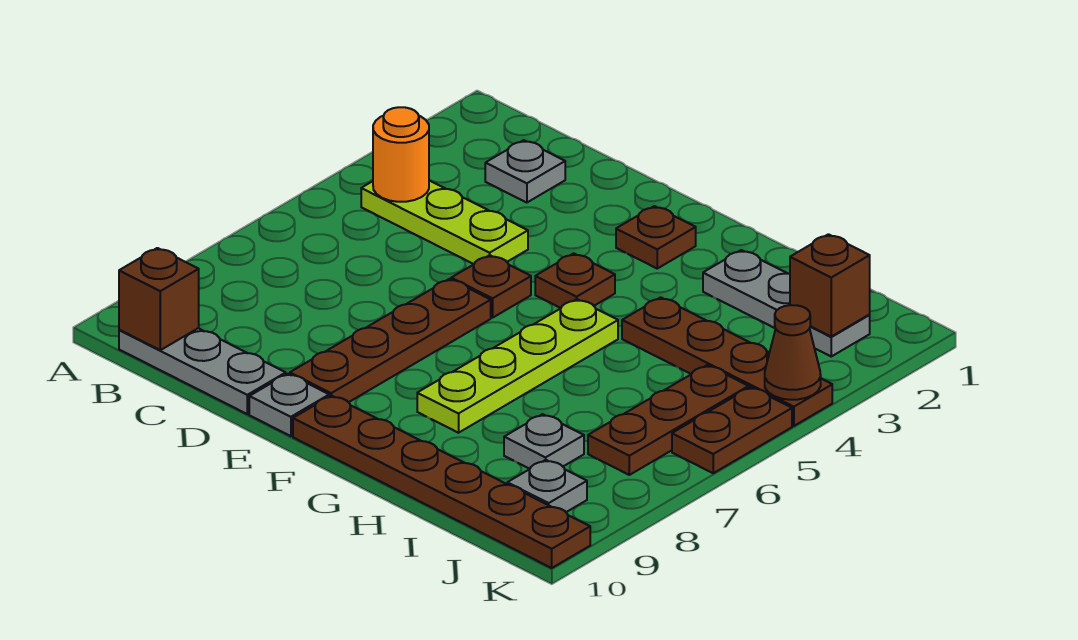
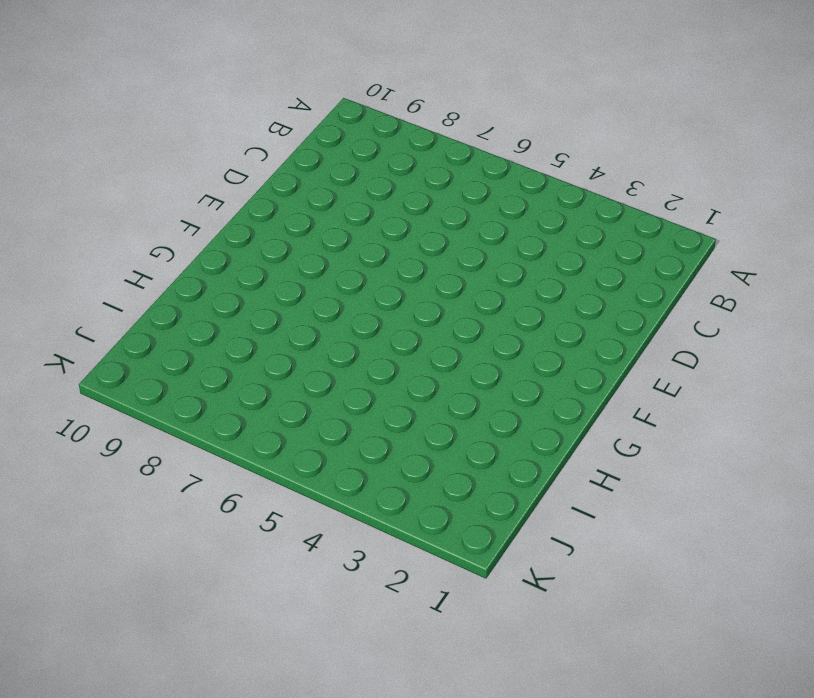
none -> lime plate B4:D4 level 1
none -> grey plate B10:D10 level 1
none -> grey plate C2 level 1

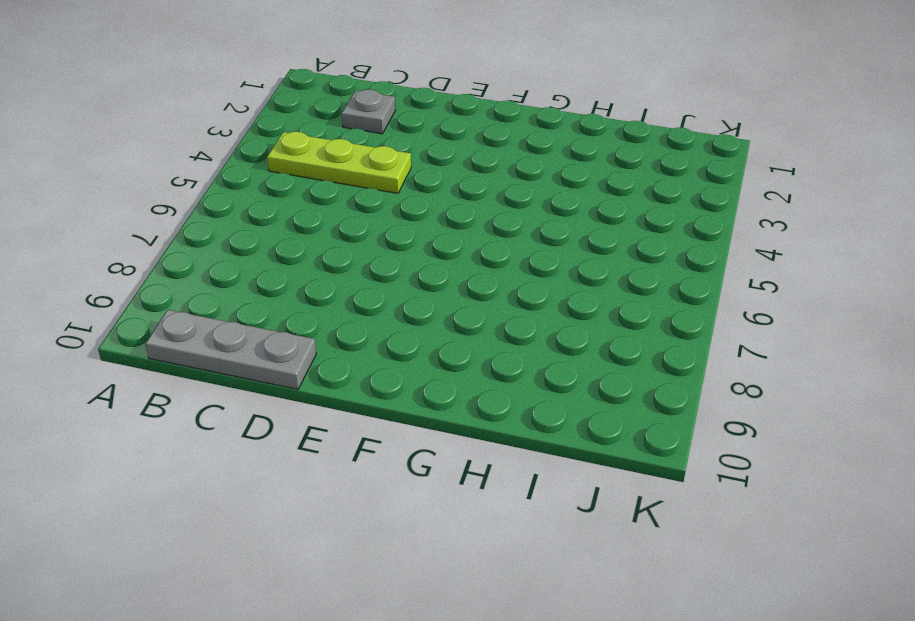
none -> brown plate E5 level 1
none -> brown plate E6:E9 level 1
none -> grey plate E10 level 1

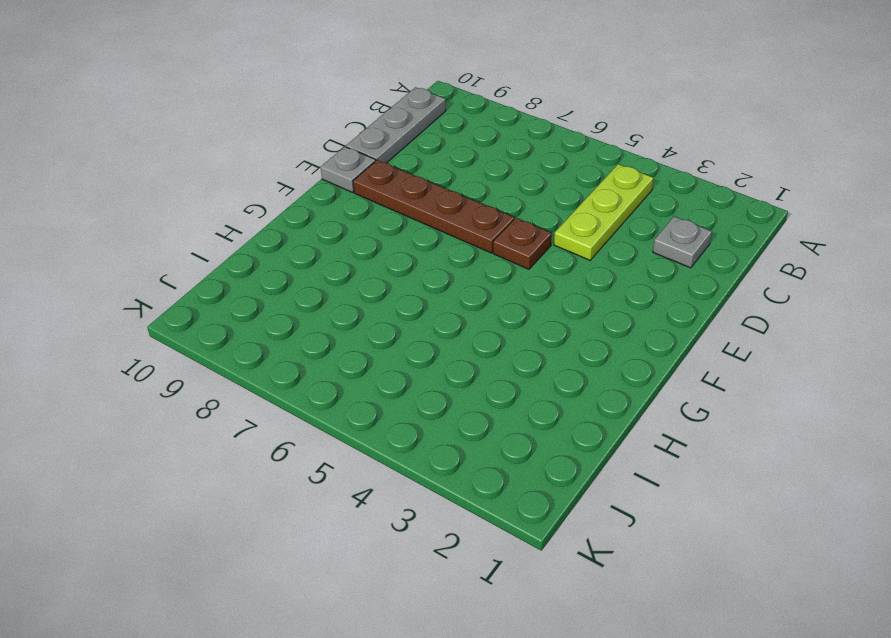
none -> brown plate F2 level 1
none -> brown plate F4 level 1
none -> brown plate F10:K10 level 1

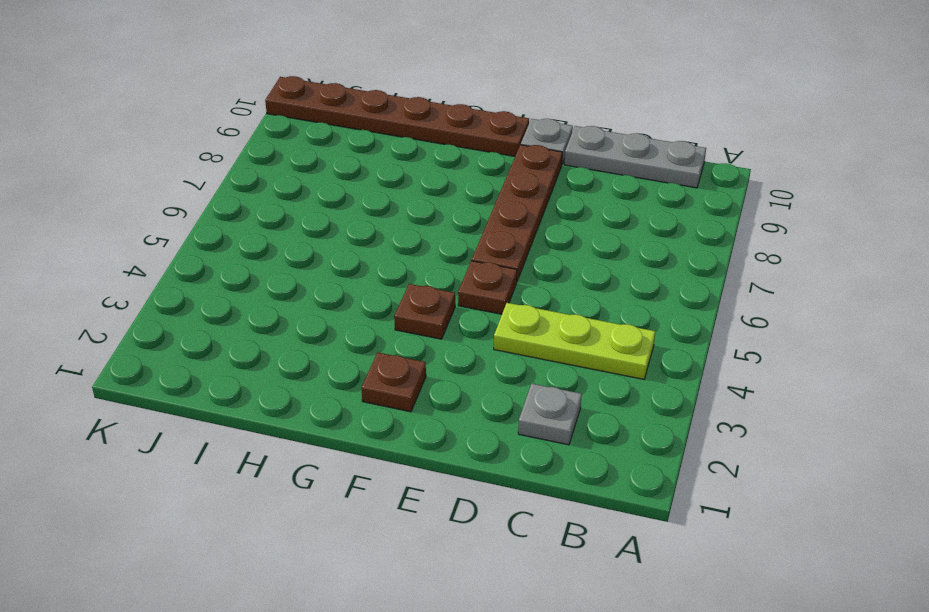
none -> lime plate G5:G8 level 1
none -> grey plate H2:J2 level 1
none -> brown plate H4:K4 level 1

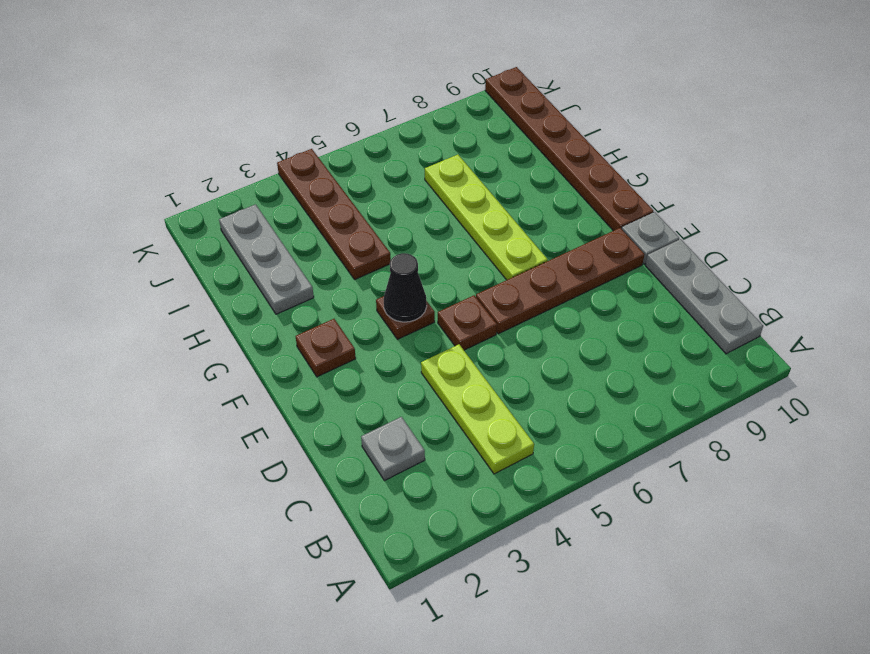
black cone F4 level 2 -> none
lime plate F7:I7 level 1 -> lime plate G5:G8 level 1
none -> grey plate I8 level 1
none -> brown plate J5:J7 level 1
none -> grey plate J9 level 1

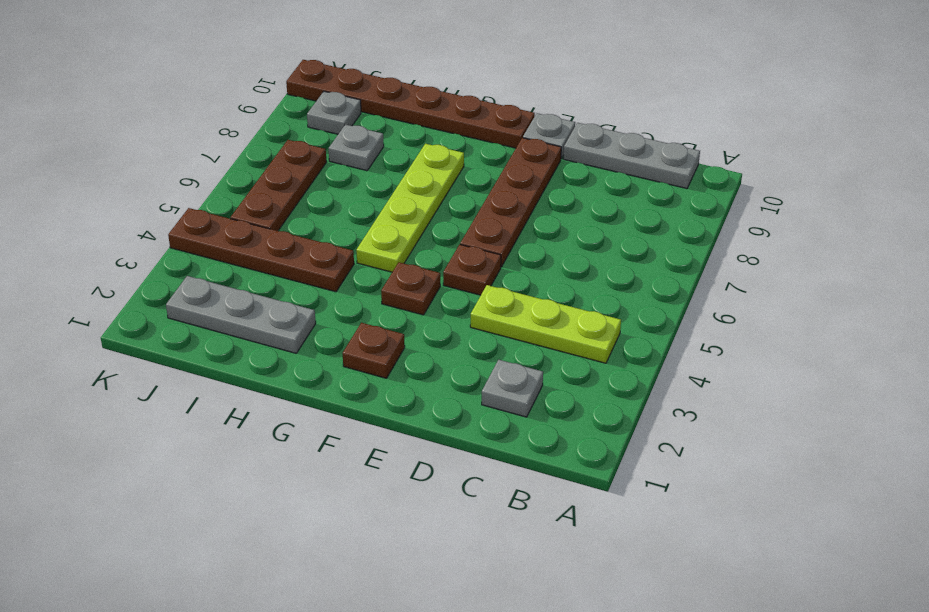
none -> brown plate K5:K6 level 1
none -> orange round brick B4 level 2
none -> brown brick B10 level 2

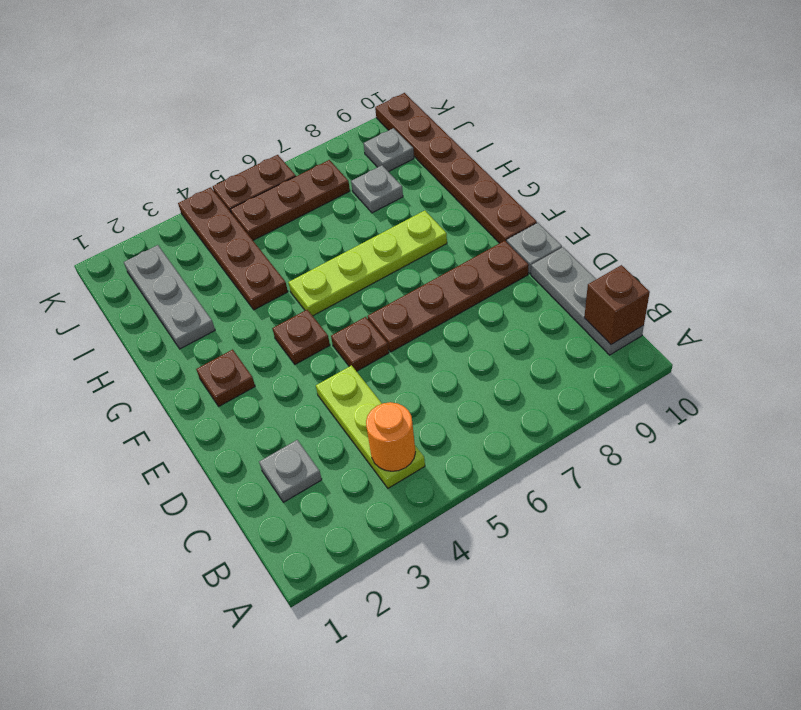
none -> brown brick J2 level 2
none -> brown cone K4 level 2

